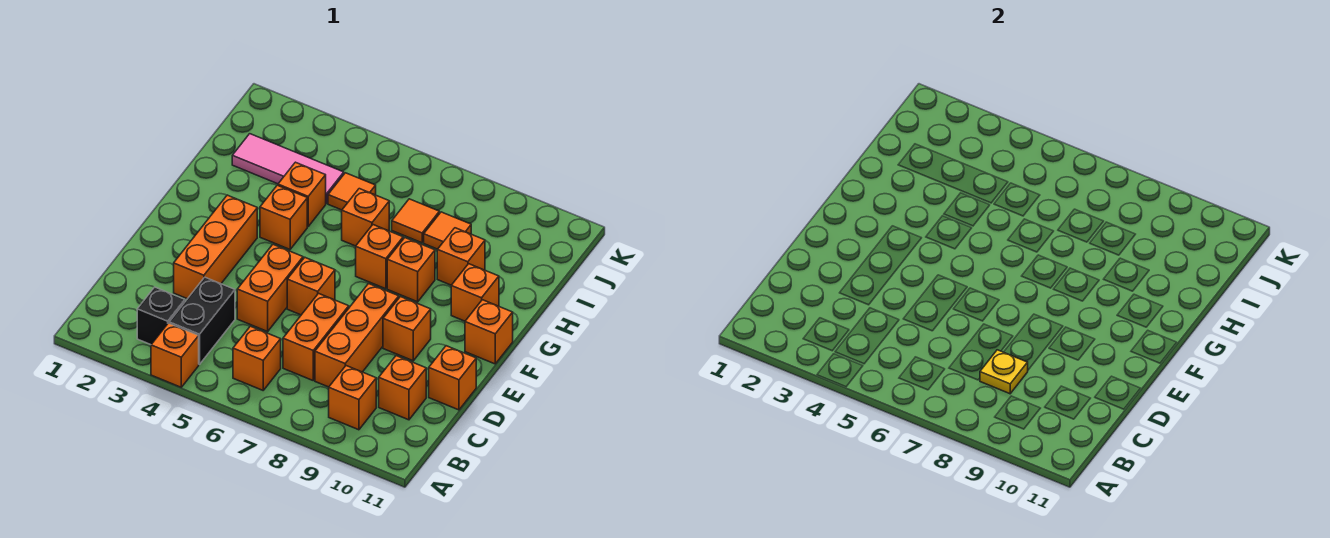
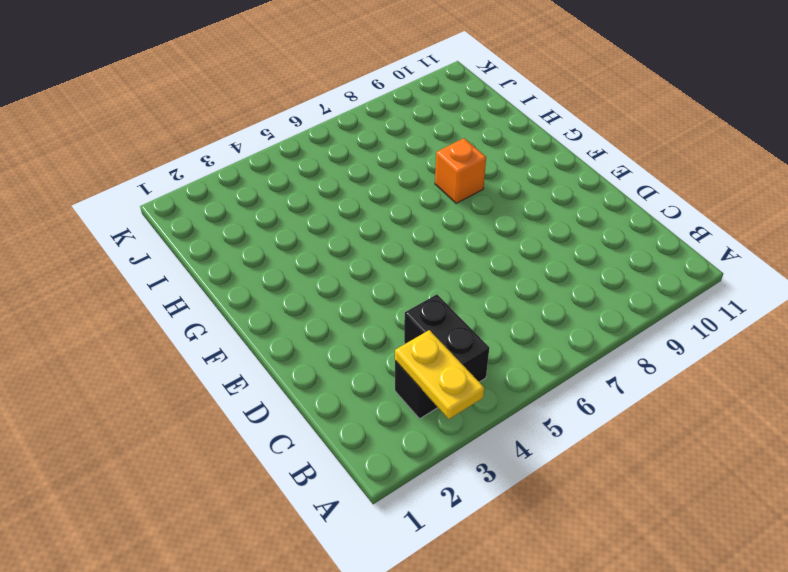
yellow plate A3:B3 level 2 -> none
none -> orange brick A4 level 1
none -> orange brick B6 level 1
none -> orange brick B9 level 1

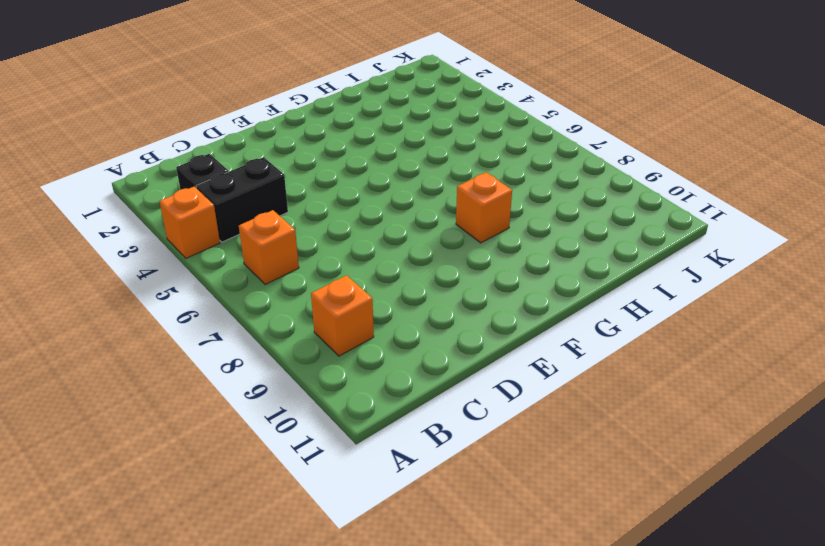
none -> orange brick C7:D7 level 1
none -> orange brick C8:E8 level 1
none -> orange brick C10 level 1

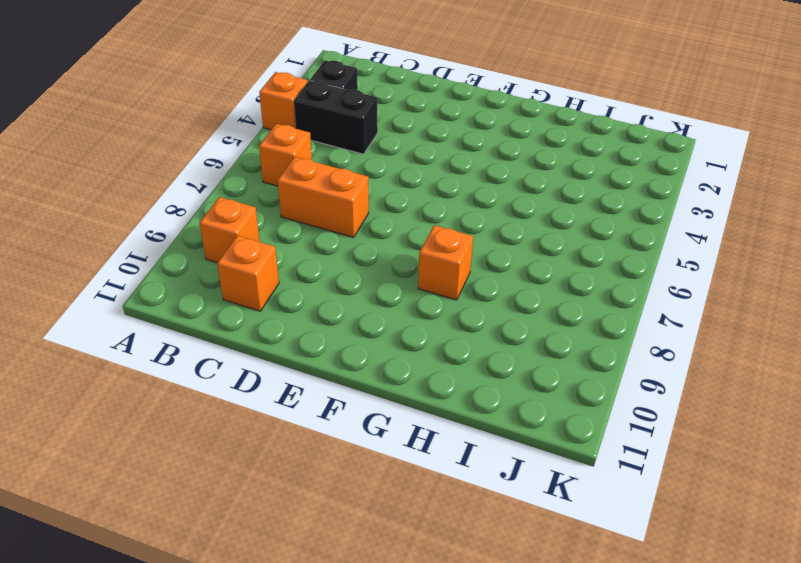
none -> orange brick C8:E8 level 1
none -> orange brick D3:F3 level 1
none -> orange brick D5:E5 level 1

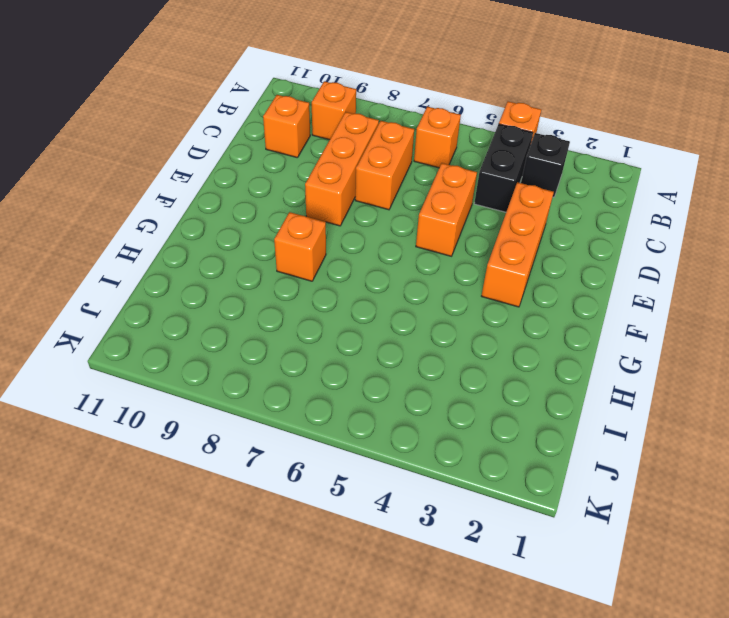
none -> orange brick D11 level 1
none -> orange brick E6 level 1
none -> orange brick E9 level 1

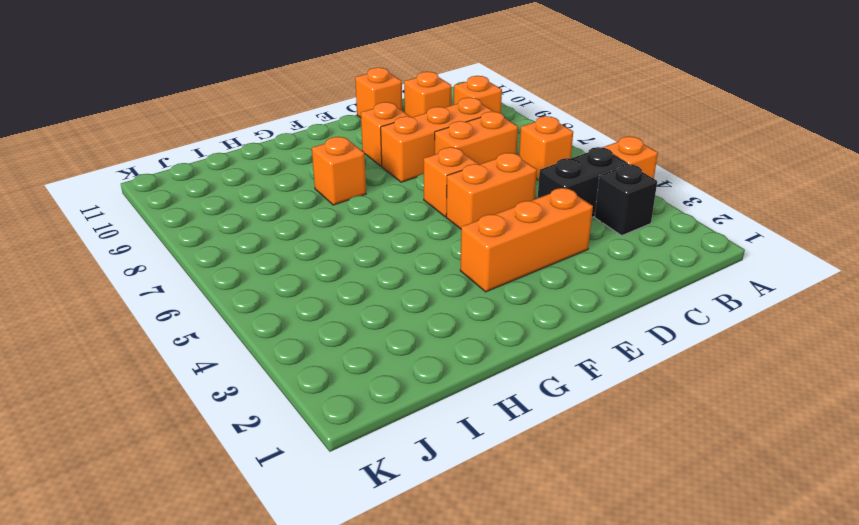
none -> orange brick F11 level 1
none -> orange brick G4 level 1
none -> orange brick G7 level 1

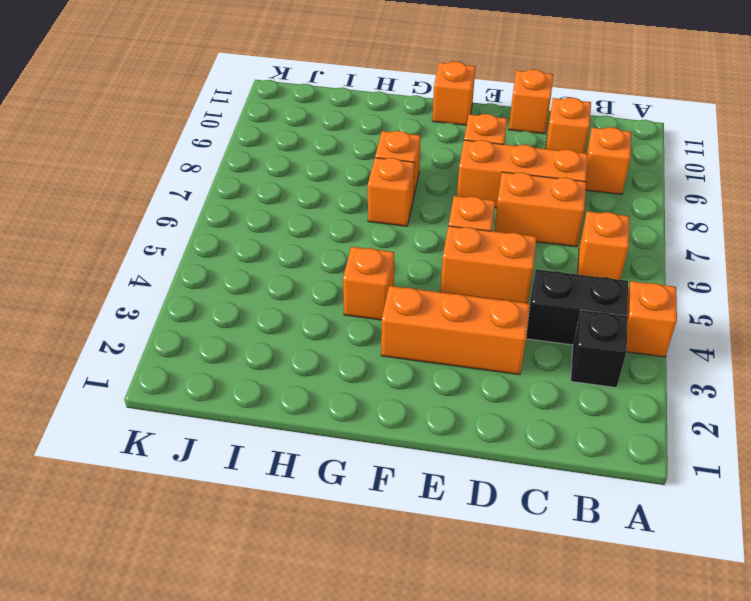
none -> orange brick G10 level 1
none -> orange brick H4 level 1
none -> orange brick H6 level 1

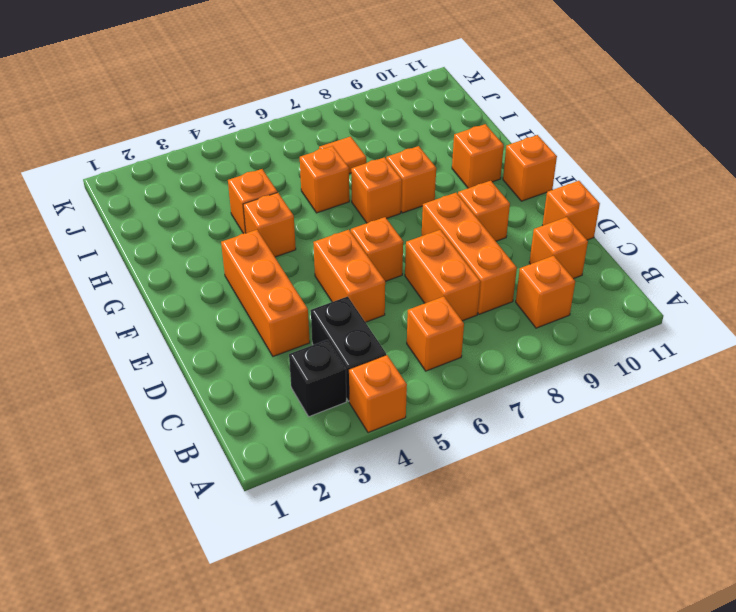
none -> orange brick H9 level 1
none -> pink tile I2:I4 level 1
none -> orange tile I5 level 1

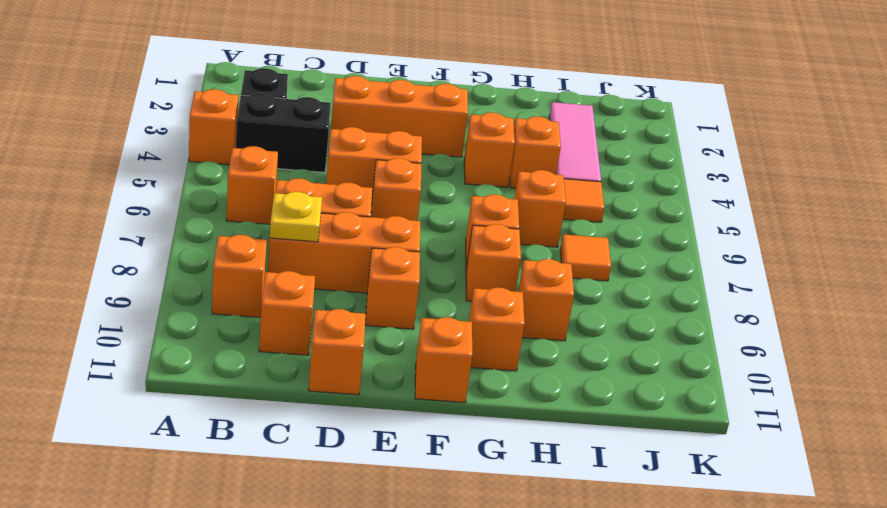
none -> orange tile I8 level 1

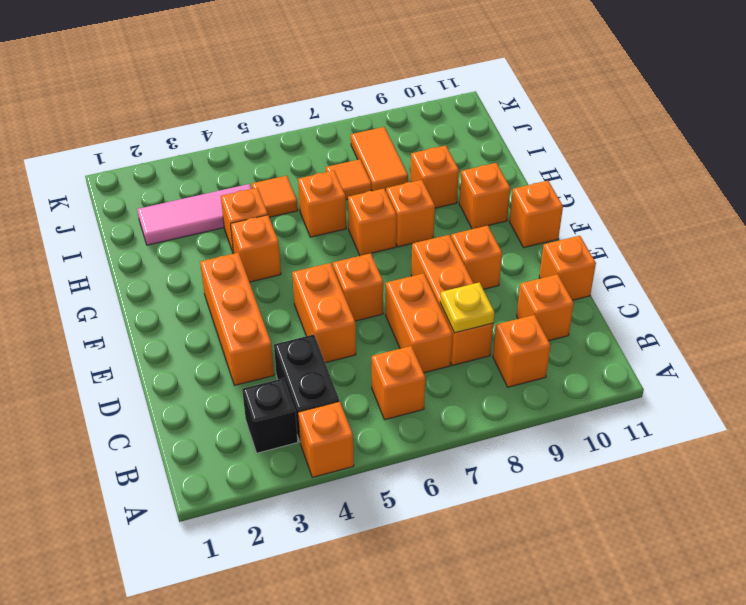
orange tile I8:J8 level 1 -> orange tile I8 level 1

